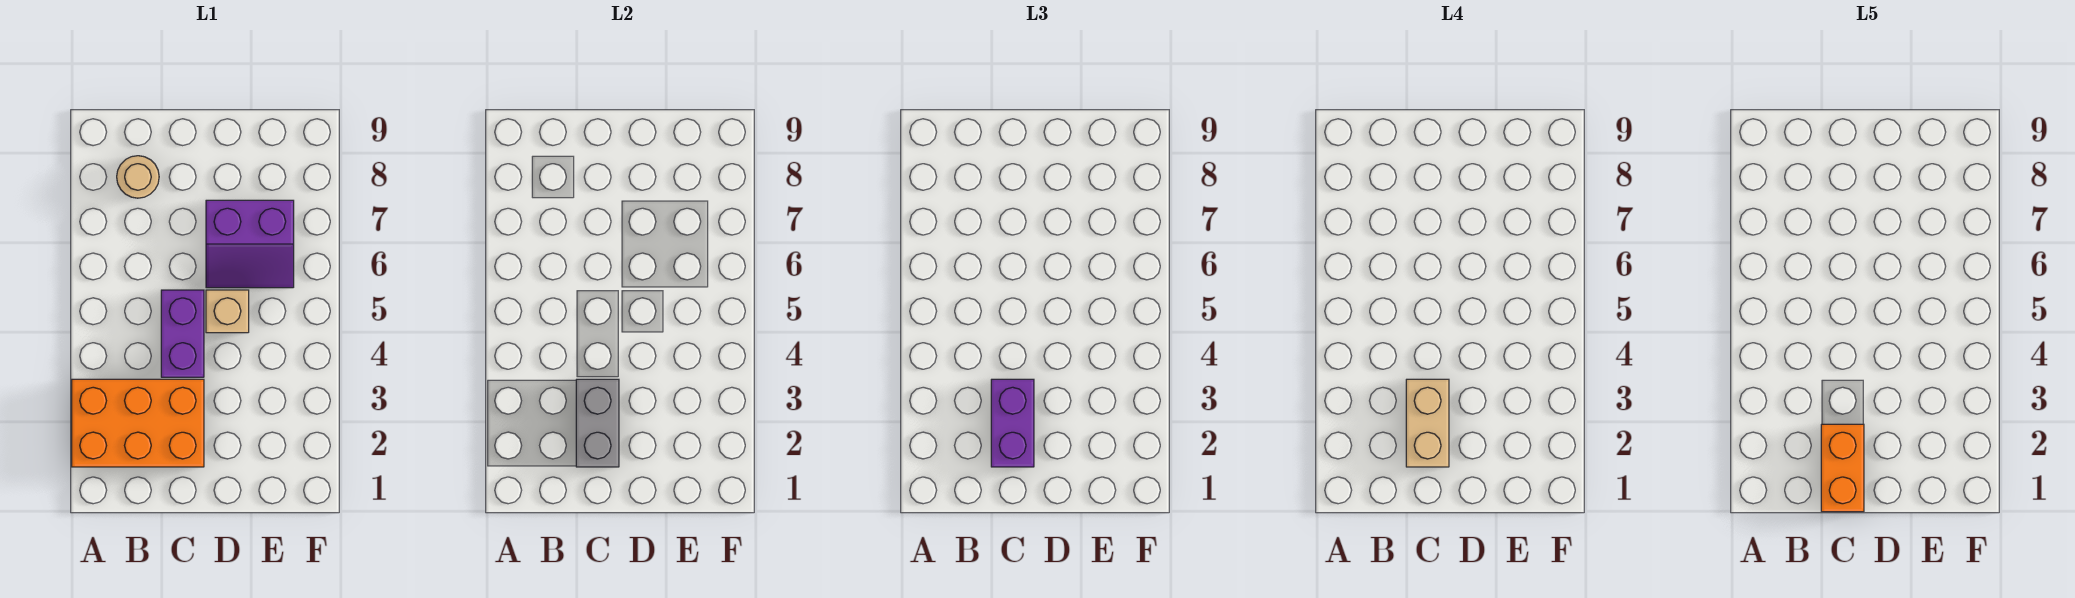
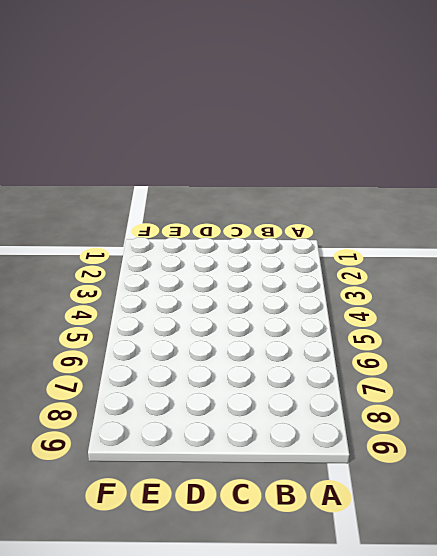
none -> orange brick A2:C3 level 1
none -> tan round brick B8 level 1

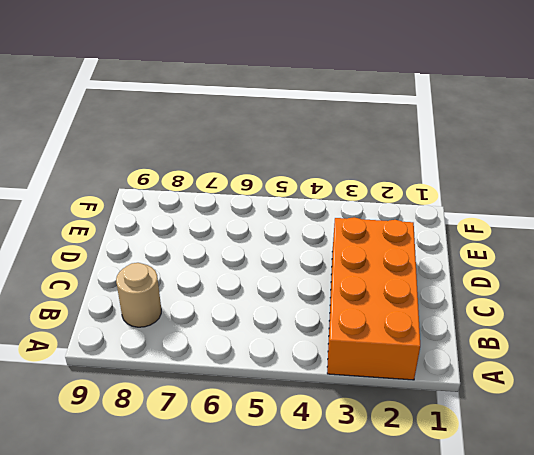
orange brick A2:D3 level 1 -> orange brick A2:C3 level 1
none -> purple brick C4:C5 level 1
none -> tan brick D5 level 1

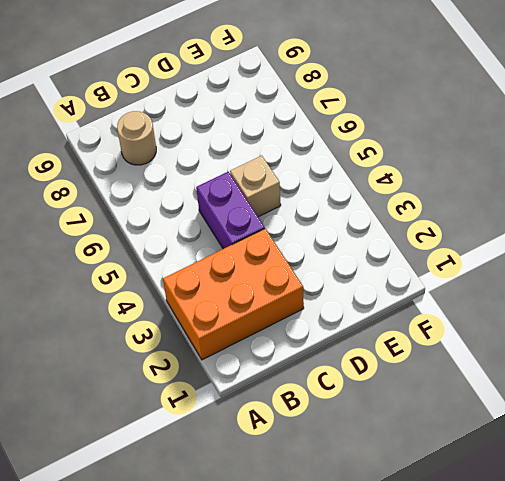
none -> purple slope D6:E7 level 1 top 7
none -> grey brick C2:C3 level 2

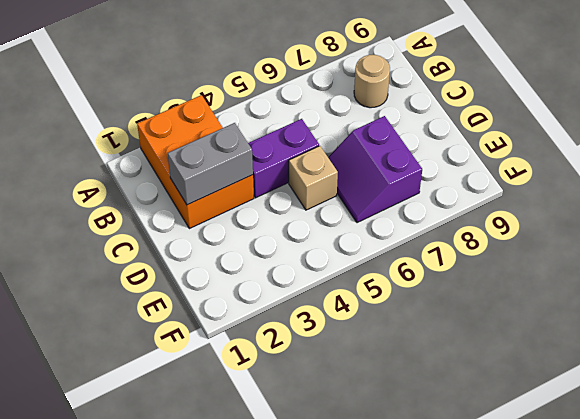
none -> purple brick C2:C3 level 3
none -> tan brick C2:C3 level 4

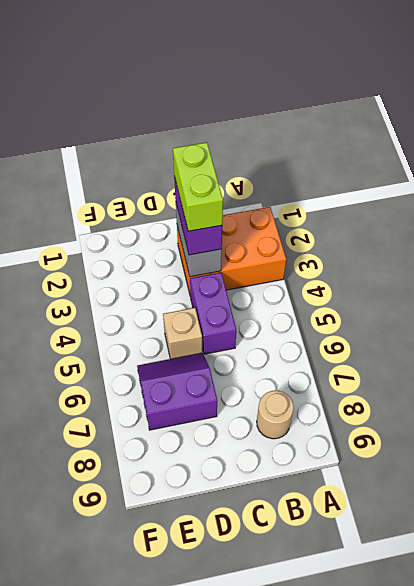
lime brick C2:C3 level 4 -> tan brick C2:C3 level 4
none -> orange brick C1:C2 level 5

